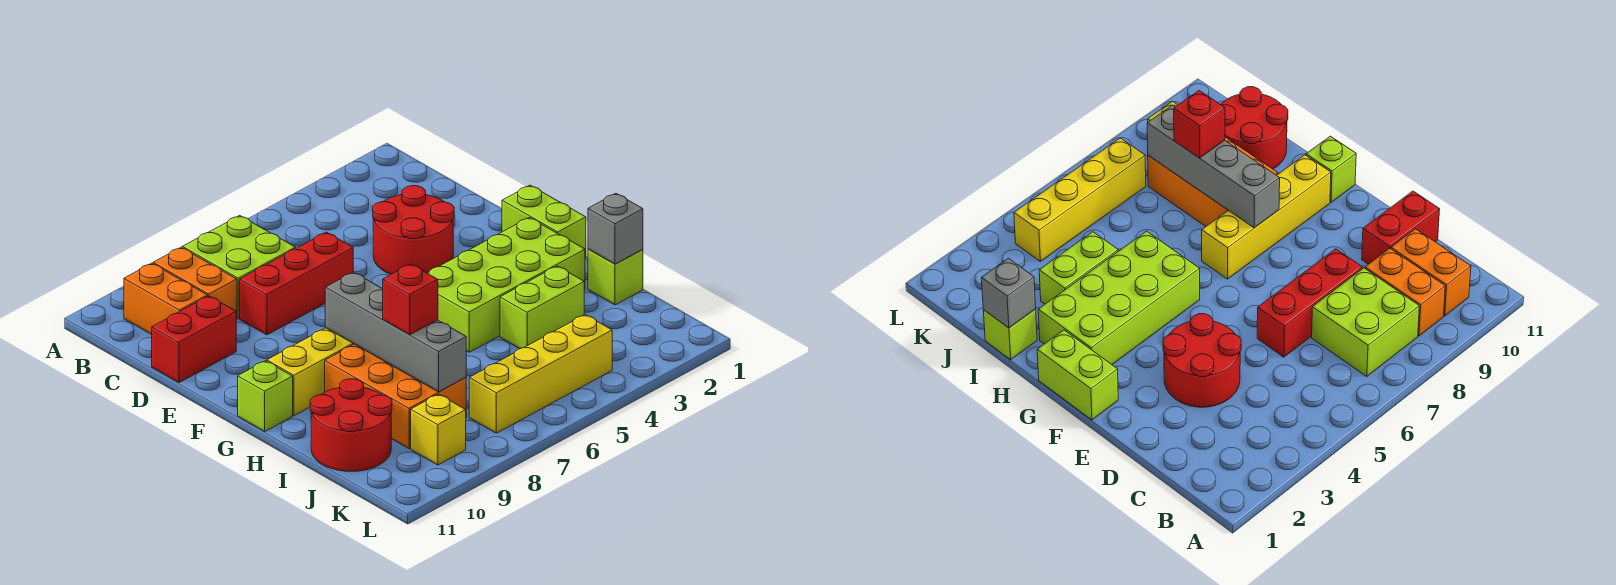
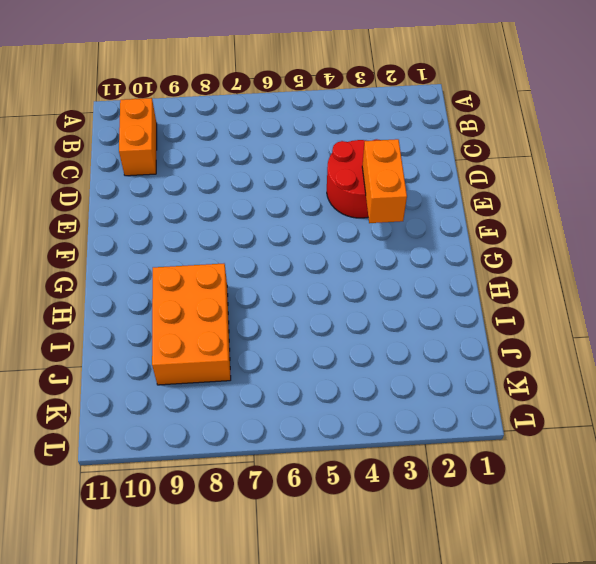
orange brick E3:F3 level 2 -> orange brick B9:C9 level 1
none -> lime brick B7:C8 level 1
none -> red brick D6:D8 level 1
none -> red brick D10:D11 level 1

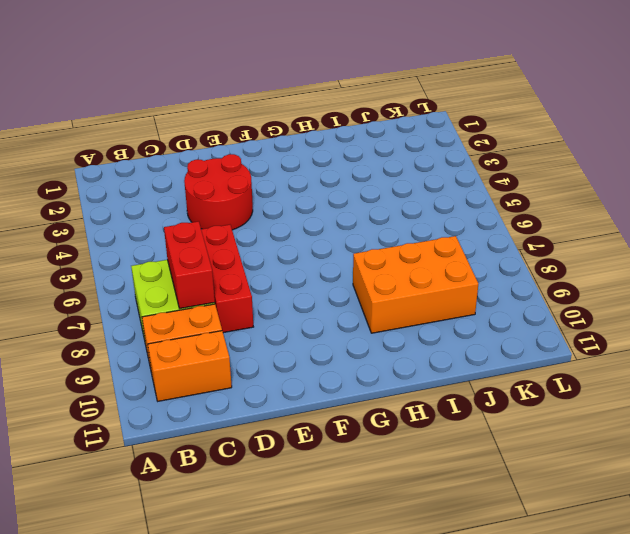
red brick C7:C8 level 2 -> red brick D10:D11 level 1
none -> lime brick F1:G1 level 1
none -> lime brick G2:H5 level 1
none -> yellow brick G7:G10 level 1

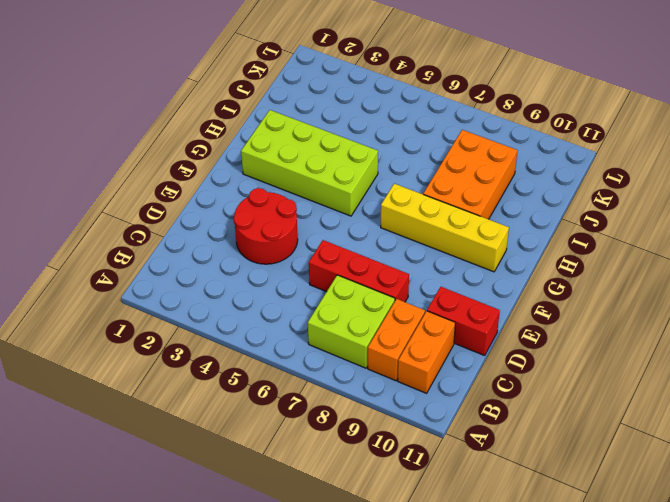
none -> lime brick F1:G1 level 1
none -> lime brick G11 level 1
none -> lime brick I1 level 1

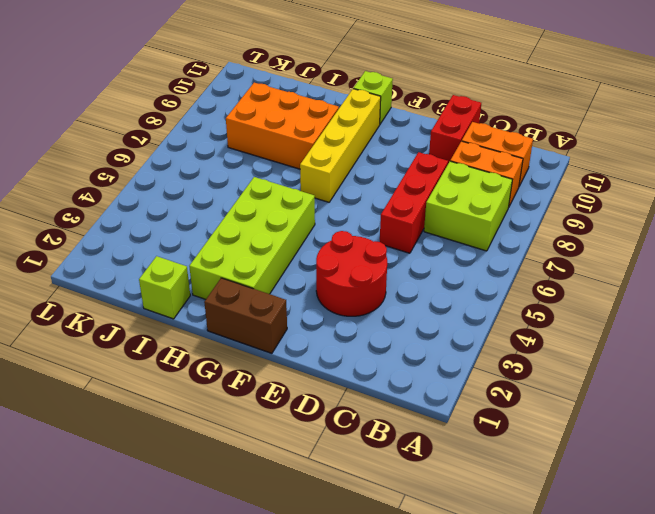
brown brick F1:G1 level 1 -> lime brick F1:G1 level 1
none -> lime brick I3:I4 level 1
none -> red round brick I10:J11 level 1
none -> yellow brick K4:K7 level 1

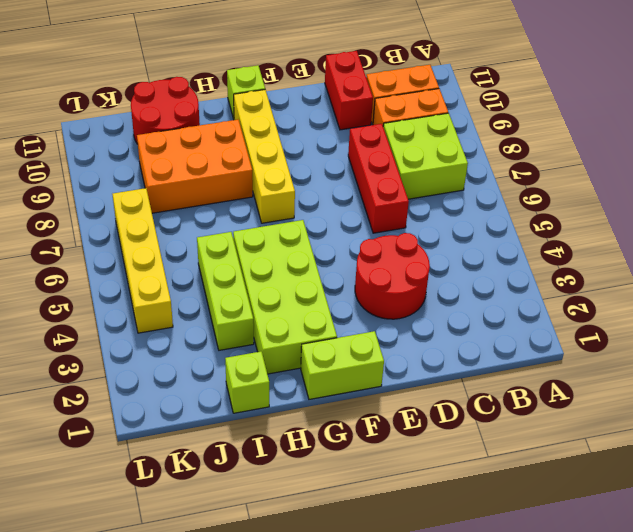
lime brick I3:I5 level 1 -> lime brick I3:I4 level 1
none -> yellow brick K9 level 1
none -> grey brick G8:J8 level 2
none -> grey brick I1 level 2

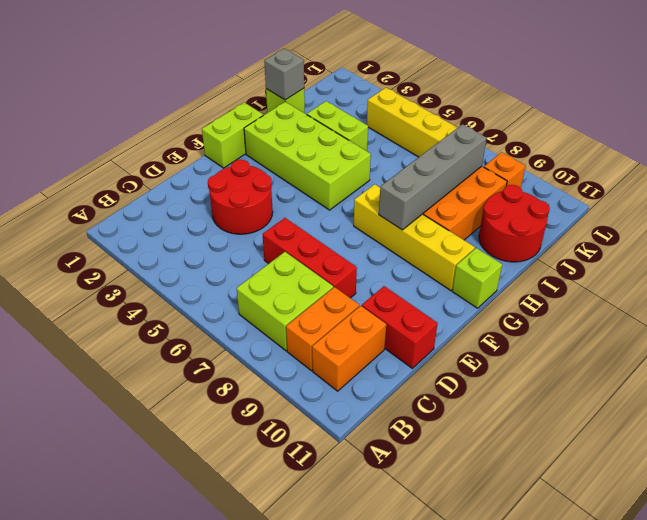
orange brick K9 level 1 -> yellow brick K9 level 1
none -> red brick I8 level 3

